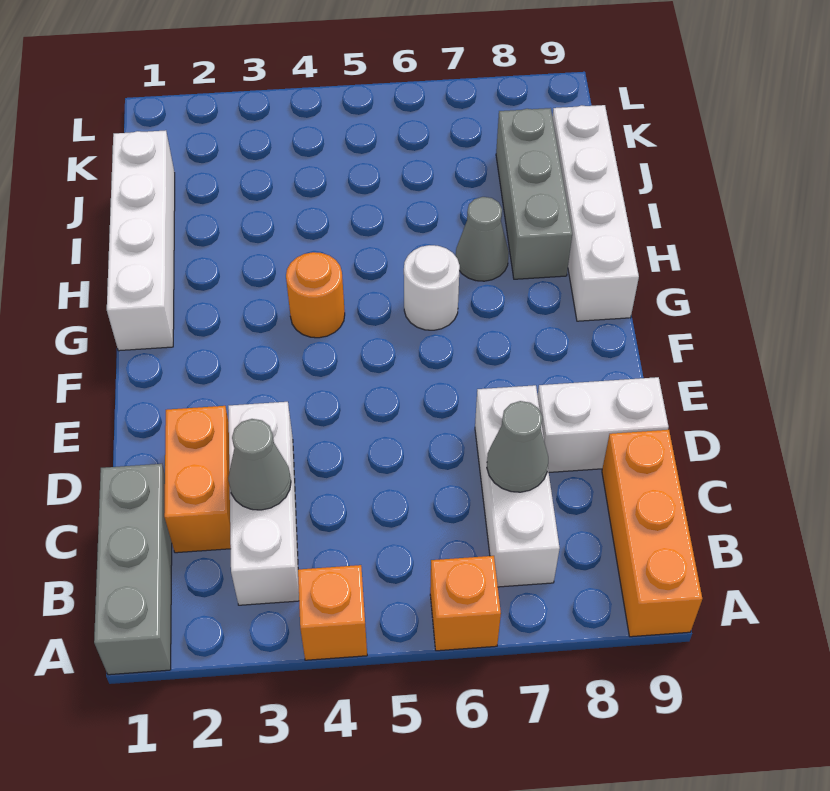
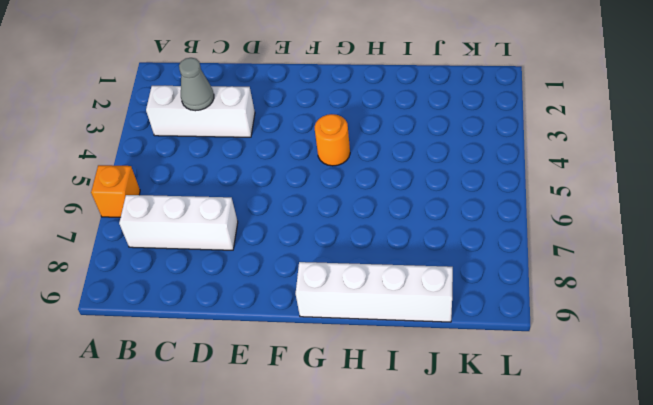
none -> grey brick A1:C1 level 1
none -> orange brick A4 level 1
none -> orange brick A9:C9 level 1

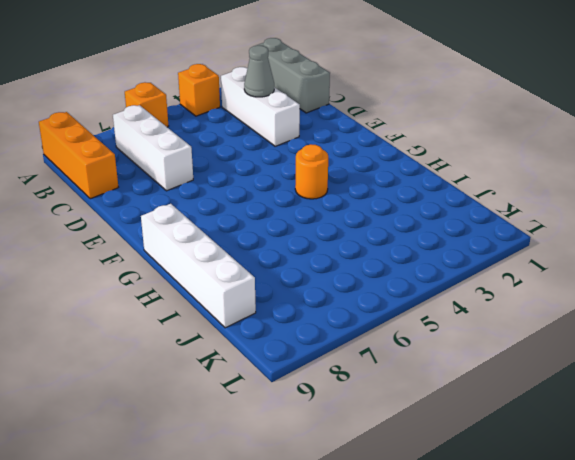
none -> orange brick C2:D2 level 1
none -> white brick D8:D9 level 1
none -> white brick G1:J1 level 1

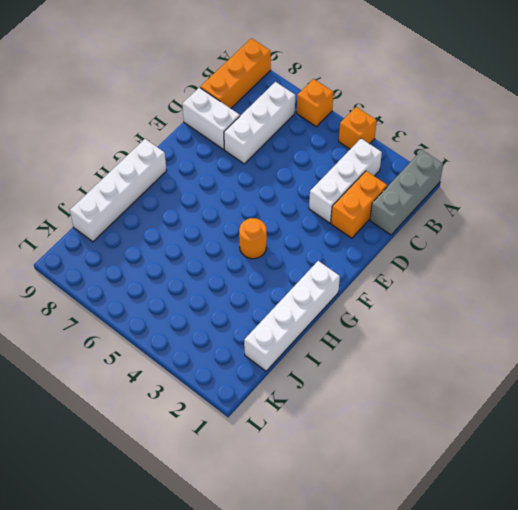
none -> white round brick G6 level 1
none -> grey cone H7 level 1
none -> grey brick H8:J8 level 1

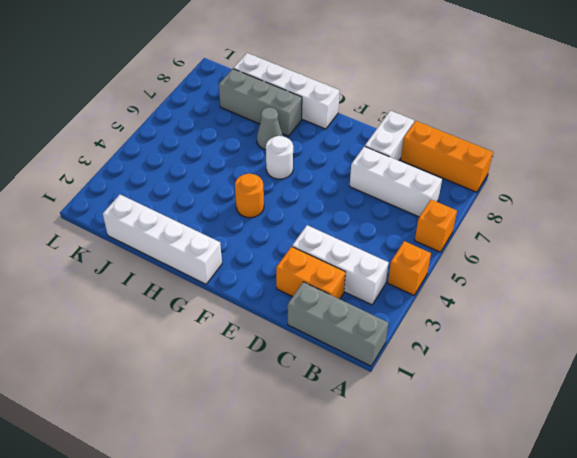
none -> grey cone C3 level 2
none -> grey cone C7 level 2

